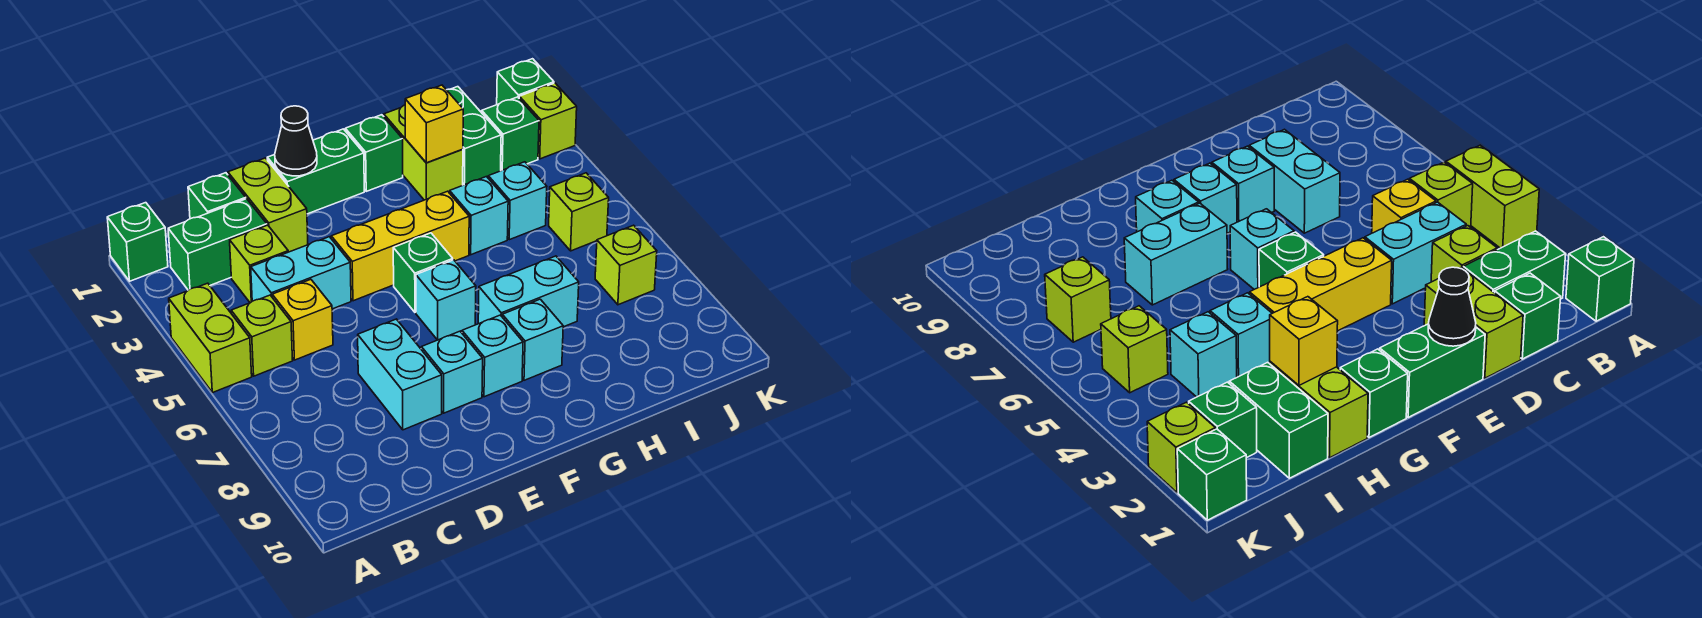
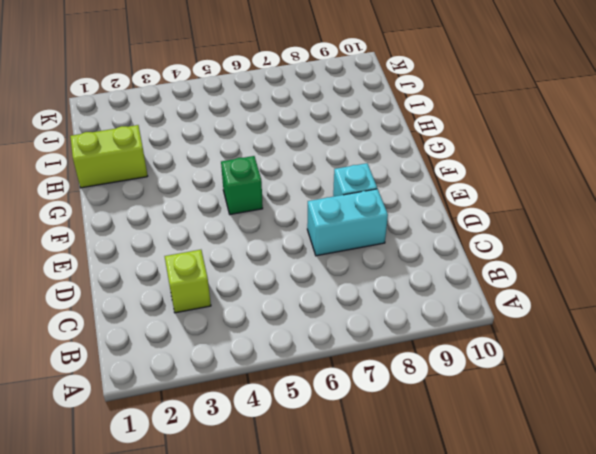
none -> green brick A1 level 1
none -> lime brick A4:A5 level 1
none -> green brick B2:C2 level 1
none -> lime brick B5 level 1

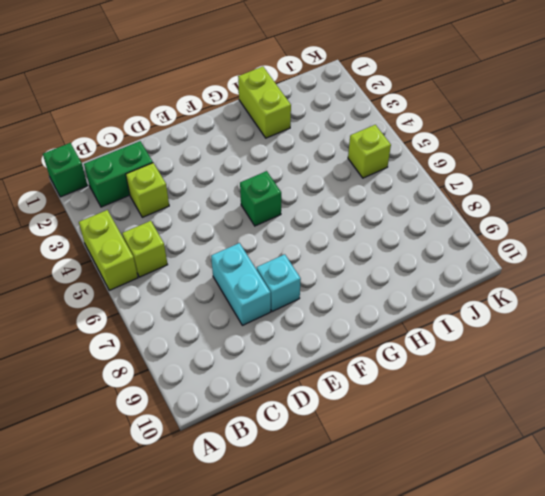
none -> green brick C1 level 1
none -> cyan brick C4:D4 level 1
none -> yellow brick C5 level 1
none -> lime brick D1:D2 level 1

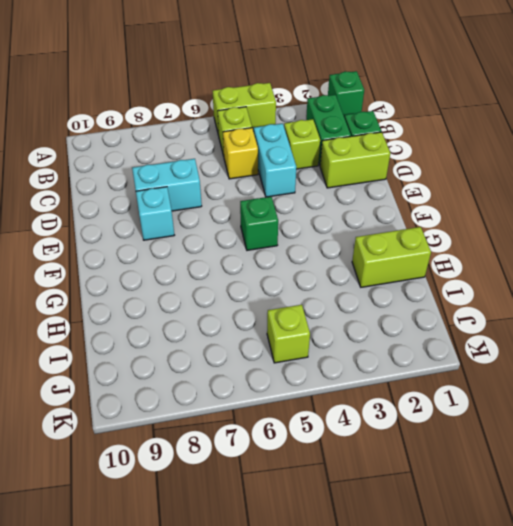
none -> green brick E1:F1 level 1
none -> yellow brick E4:G4 level 1
none -> cyan brick F6 level 1
none -> cyan brick F8 level 1

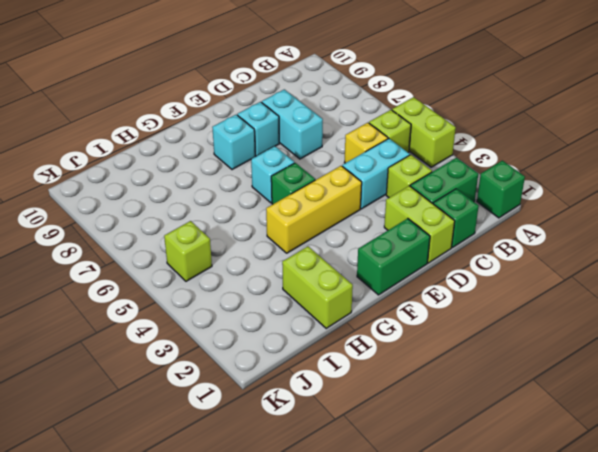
none -> green brick G1 level 1
none -> cyan brick G7:H7 level 1
none -> cyan brick G8 level 1
none -> cyan brick H4 level 1

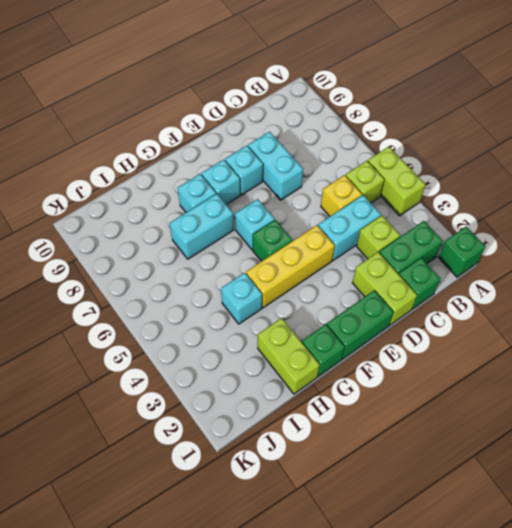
none -> green brick I1:I2 level 1
none -> cyan brick I4 level 1
none -> green brick J2 level 1
none -> lime brick J5 level 1

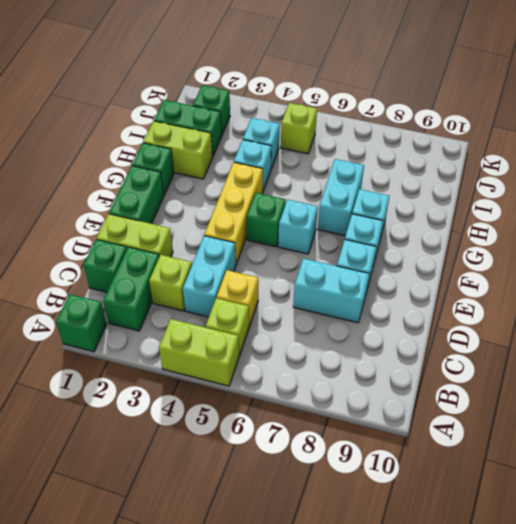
none -> lime brick J7 level 1
none -> green brick K1 level 1
none -> lime brick K2 level 1
none -> black cone E1 level 2

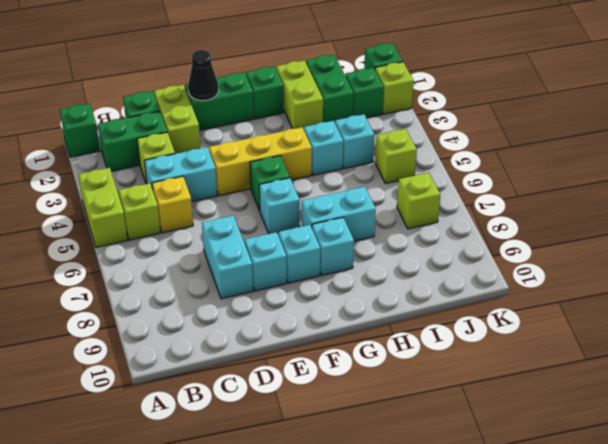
none -> yellow brick H2 level 2

